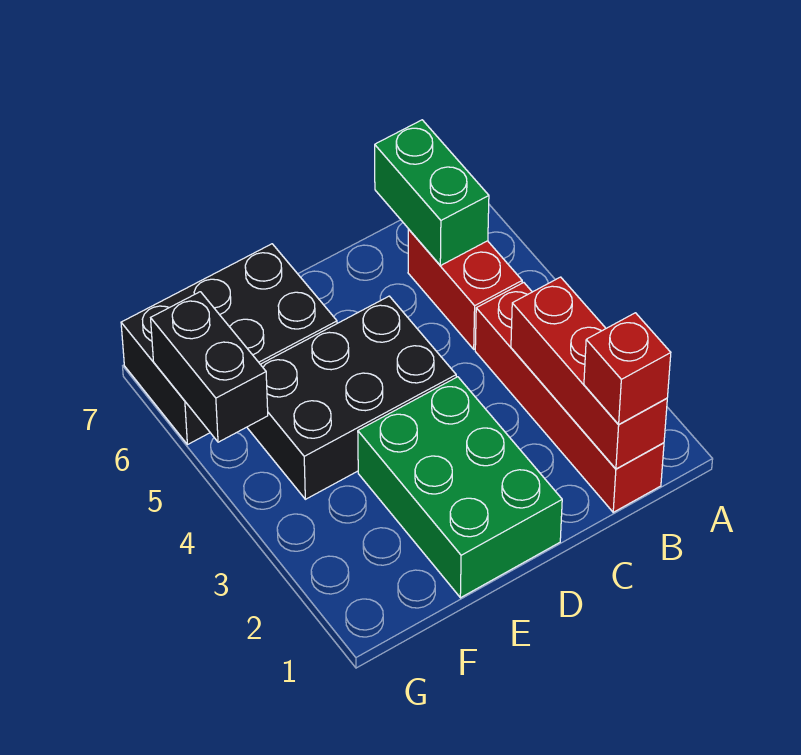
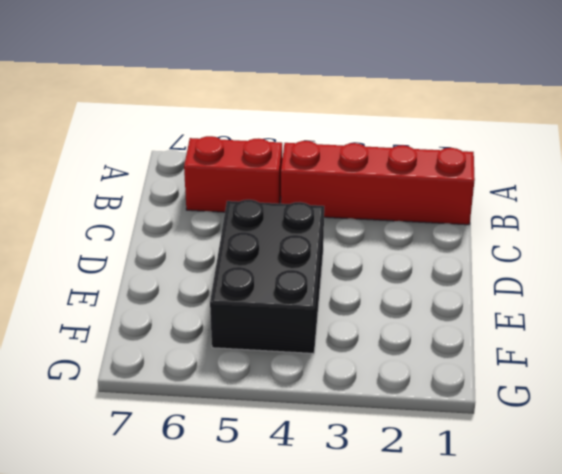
none -> green brick D1:E3 level 1
none -> black brick E6:G7 level 1

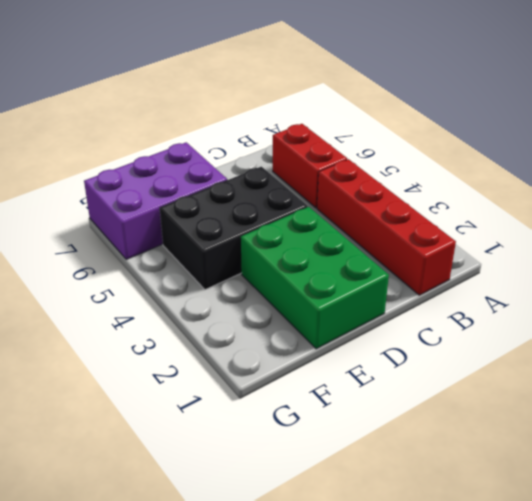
purple brick E6:G7 level 1 -> black brick E6:G7 level 1
none -> red brick B1:B3 level 2
none -> green brick B6:B7 level 2

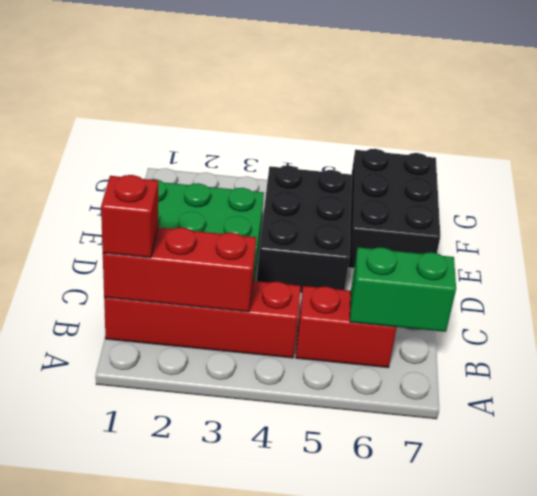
none -> black brick G5:G6 level 2

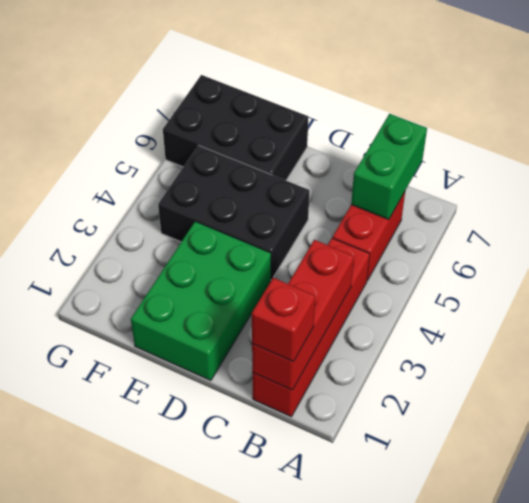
none -> black brick G5:G6 level 2

